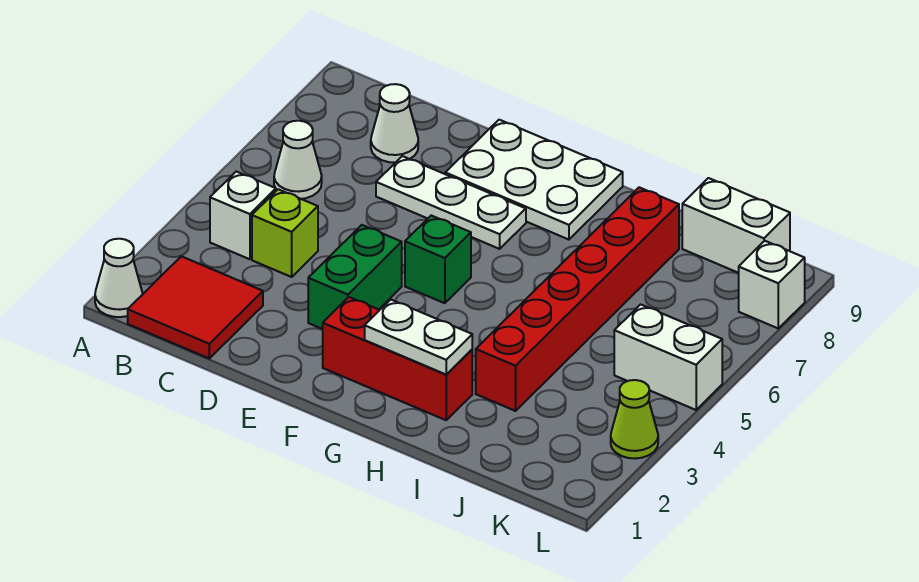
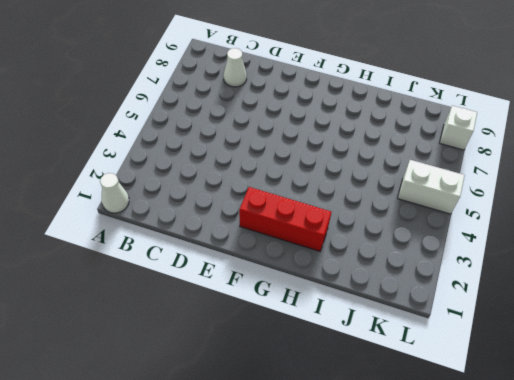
none -> red tile B1:C2 level 1
none -> white brick B4 level 1
none -> white cone B6 level 1

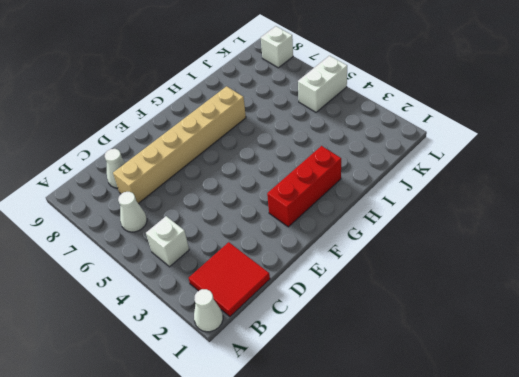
tan brick C7:H7 level 1 -> white plate D7:F7 level 1
none -> lime brick C4 level 1
none -> green brick E3:E4 level 1
none -> white plate E8:G9 level 1

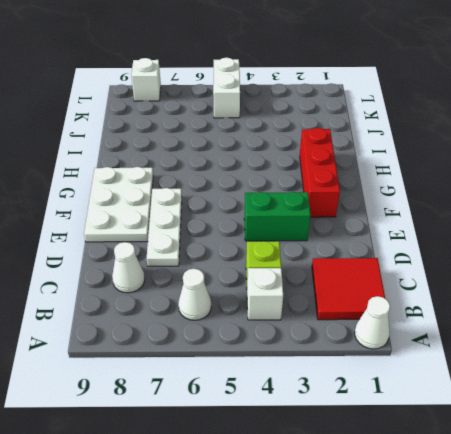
none -> green brick F5 level 1
none -> red brick I3:I8 level 1
none -> white brick J9:K9 level 1

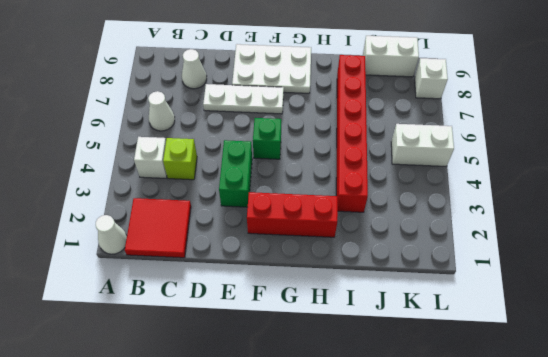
none -> lime cone L3 level 1
none -> white plate G2:H2 level 2

